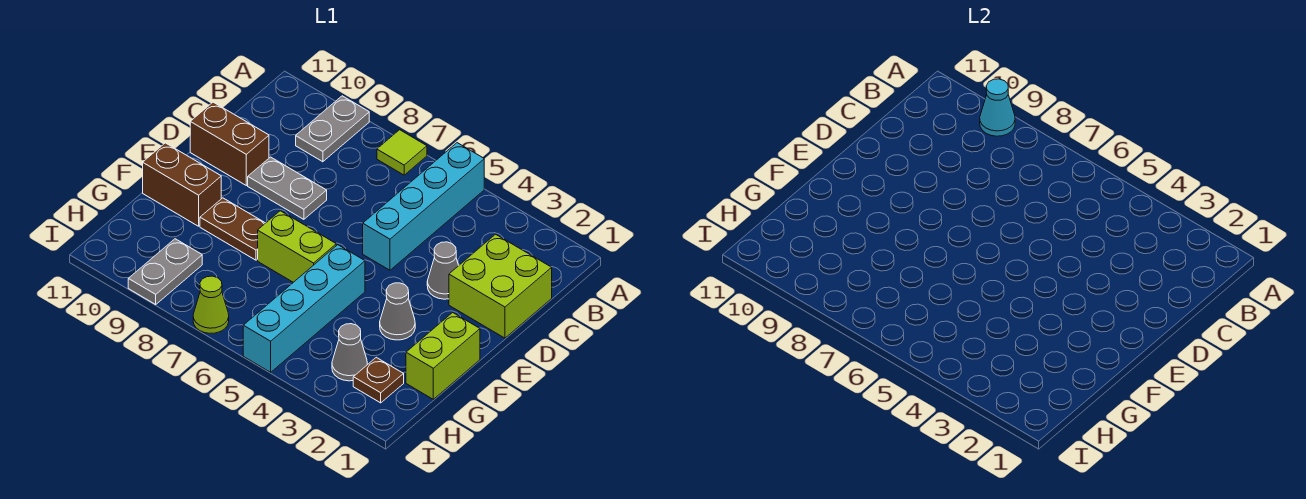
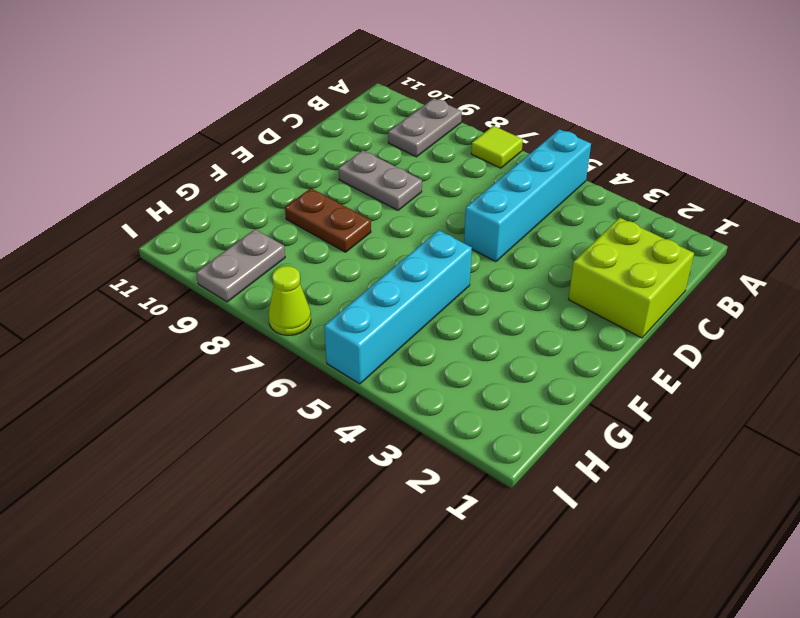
none -> grey cone D3 level 1
none -> brown brick D10:D11 level 1
none -> lime brick F1:G1 level 1

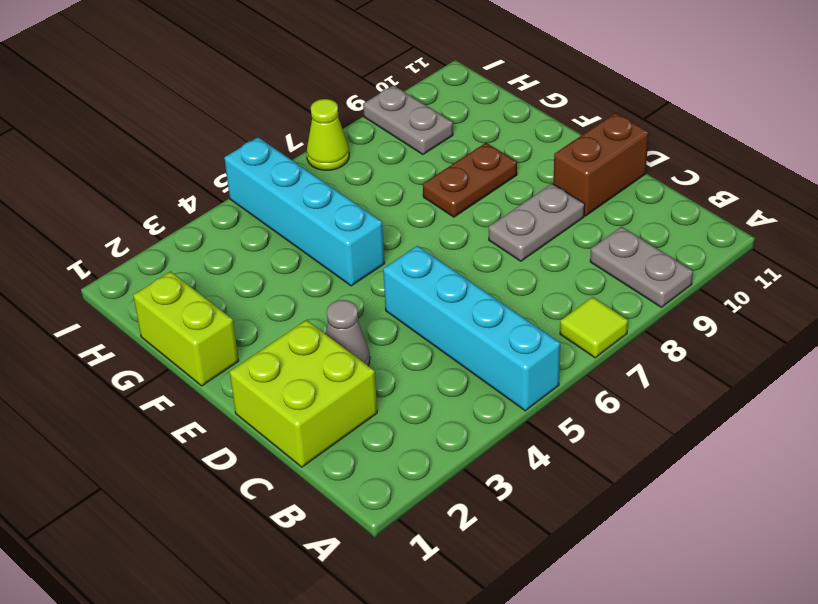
none -> grey cone F3 level 1
none -> lime brick F6:F7 level 1
none -> brown brick F10:F11 level 1

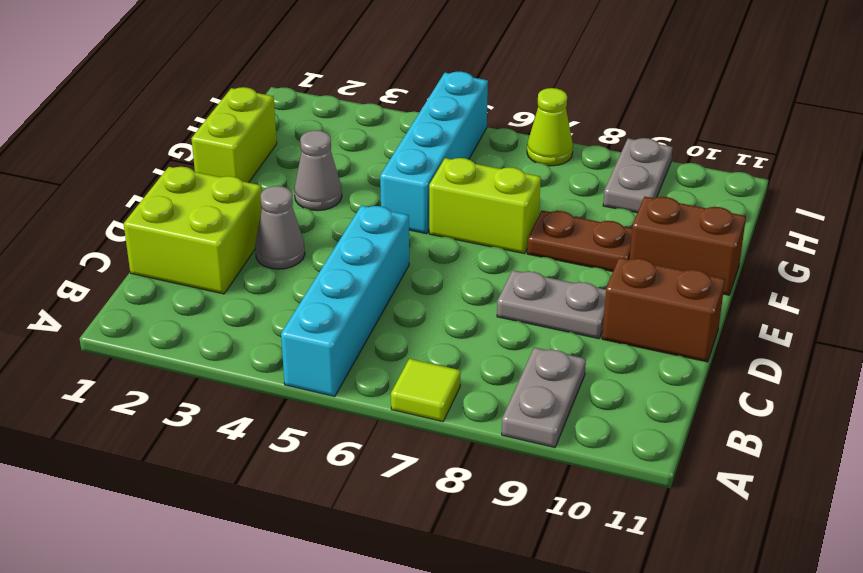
none -> brown plate H2 level 1
none -> grey cone H3 level 1
none -> cyan cone A9 level 2

